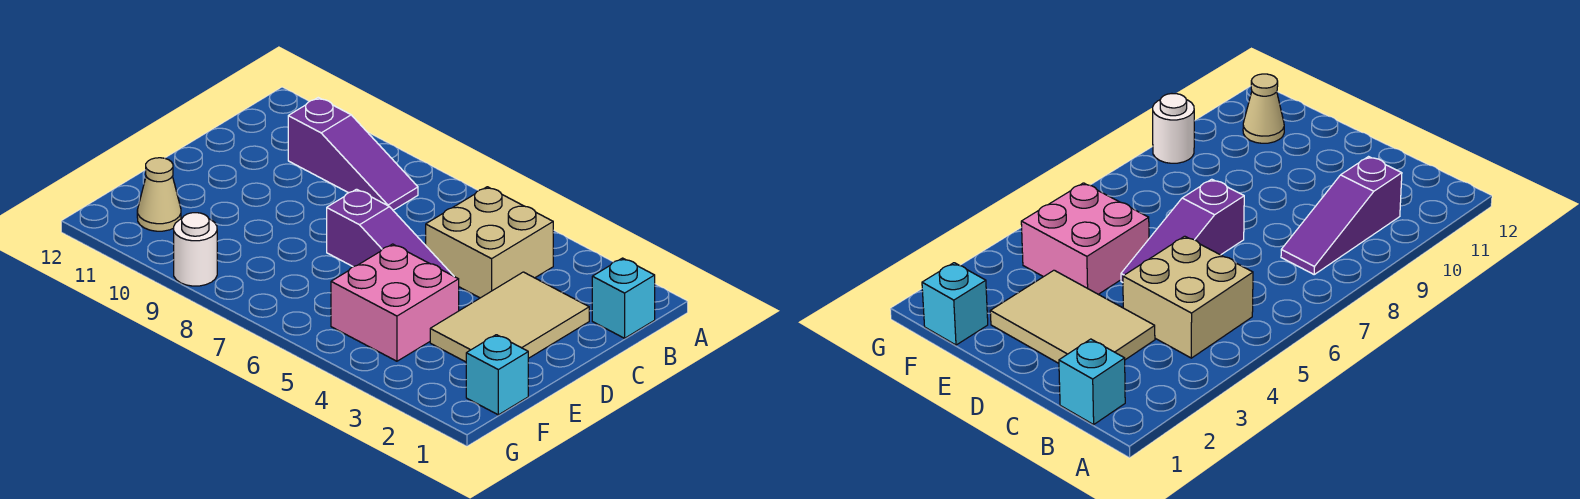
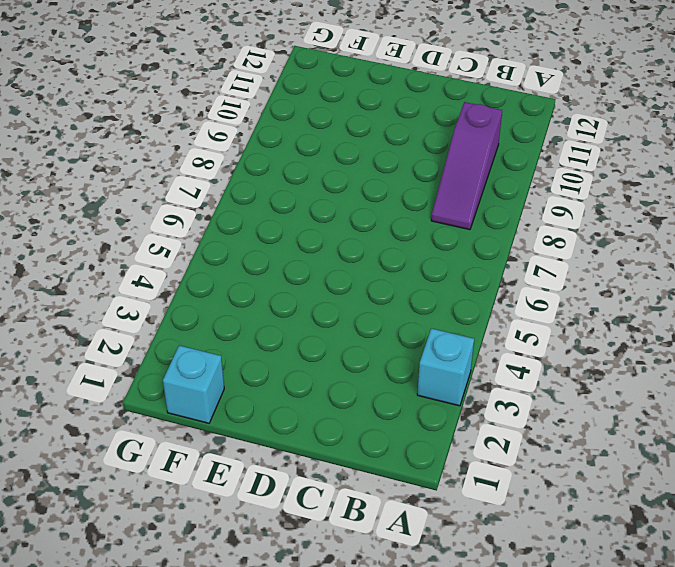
cyan brick A3 level 1 -> cyan brick B1 level 1
none -> tan brick B4:C5 level 1
none -> tan tile C2:E3 level 1

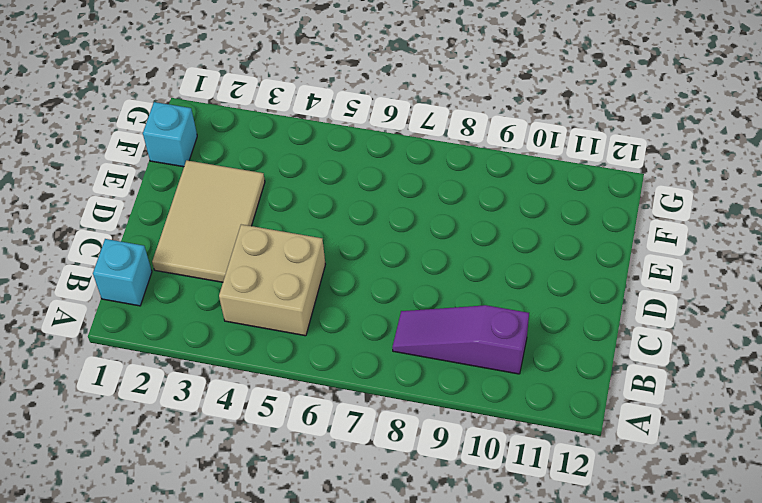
none -> purple slope D5:D7 level 1 top 7
none -> pink brick E4:F5 level 1

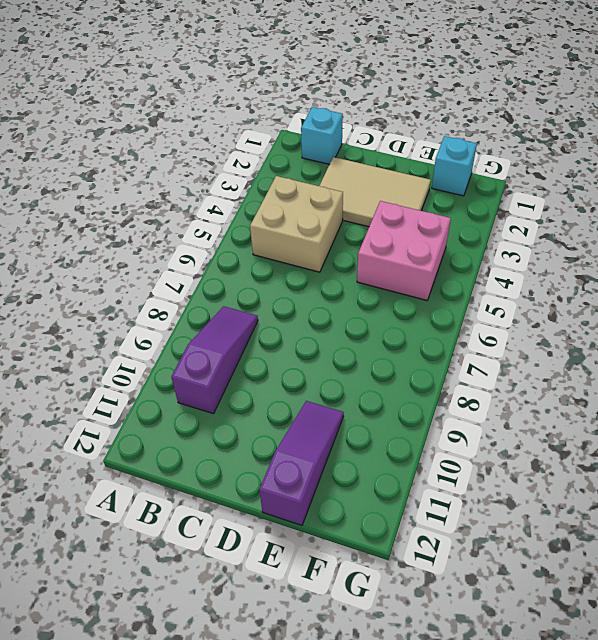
purple slope E10:E12 level 1 top 12 -> purple slope D5:D7 level 1 top 7
none -> tan cone F11 level 1
none -> white round brick G9 level 1

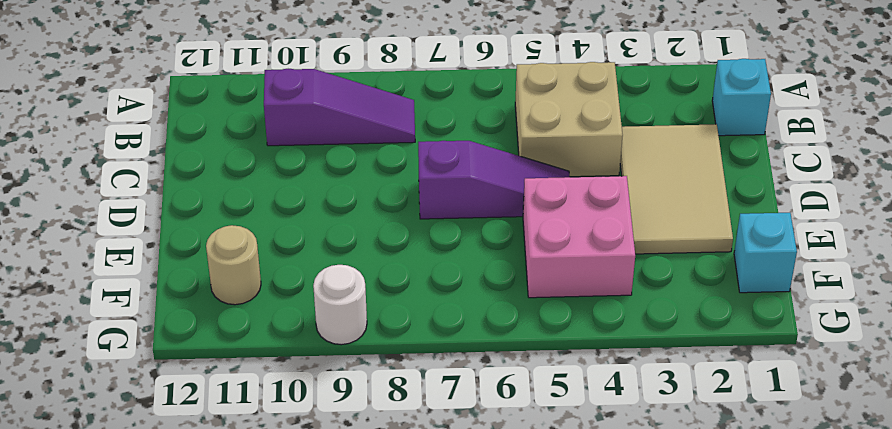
tan round brick F11 level 1 -> tan cone F11 level 1

